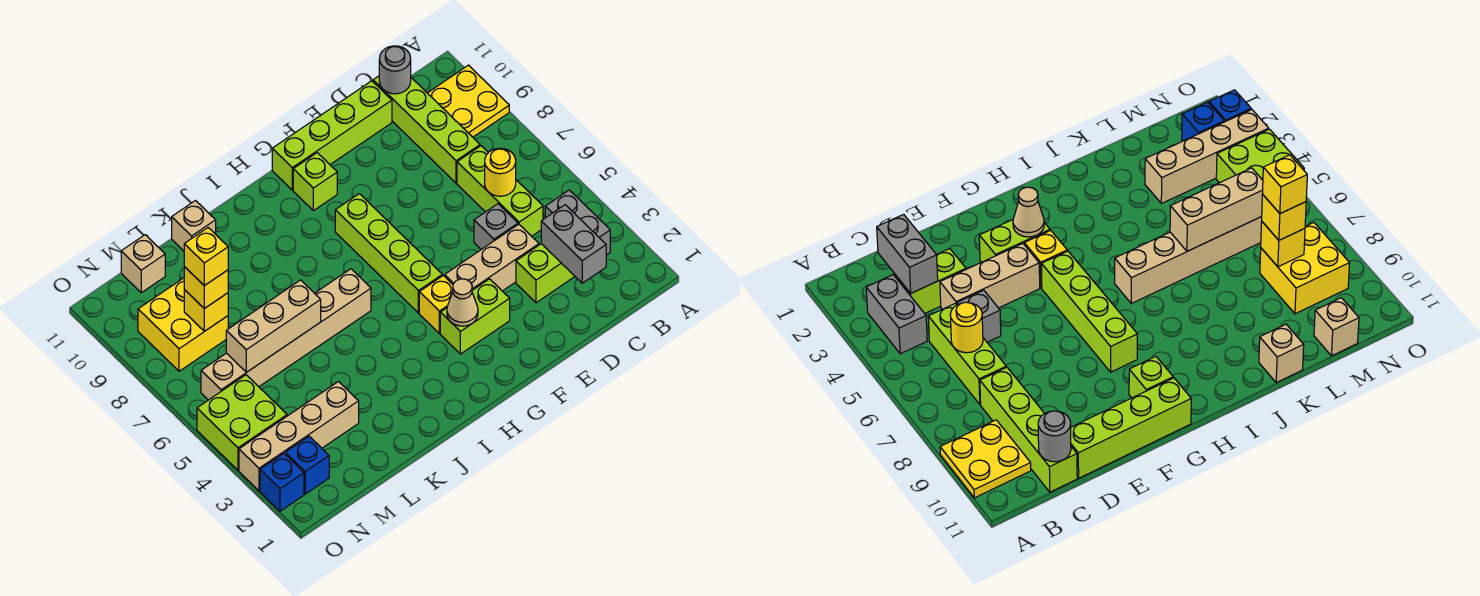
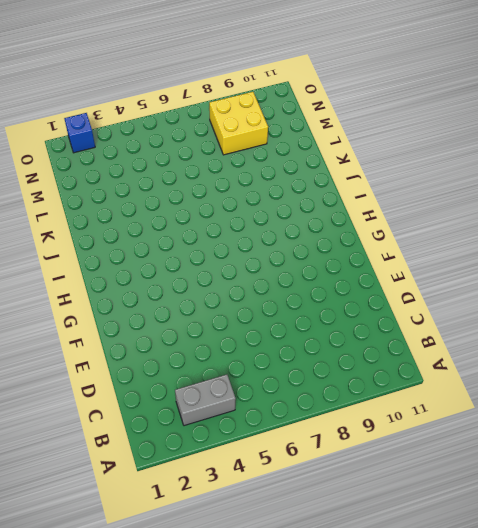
none -> yellow plate A9:B10 level 1
none -> lime brick C3:D3 level 1
none -> lime brick C5:C7 level 1

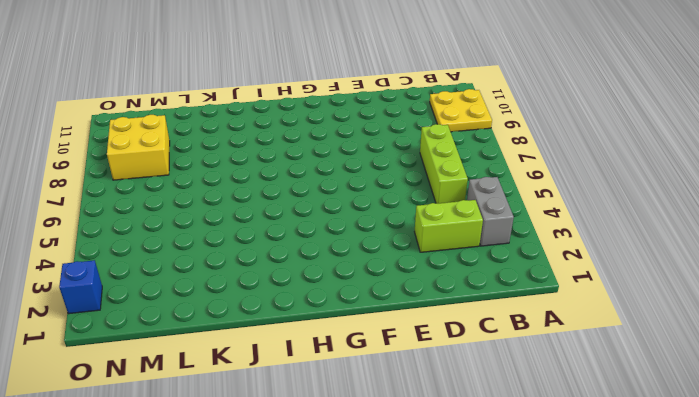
none -> lime brick C8:C11 level 1
none -> tan brick D4:F4 level 1
none -> grey brick D5 level 1

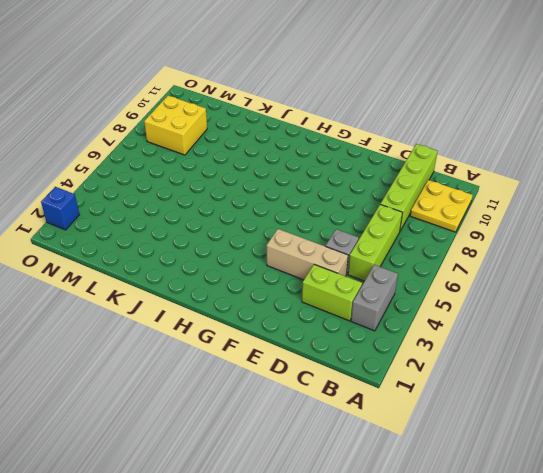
none -> lime brick D11:G11 level 1
none -> lime brick F3:G3 level 1
none -> yellow brick G4 level 1

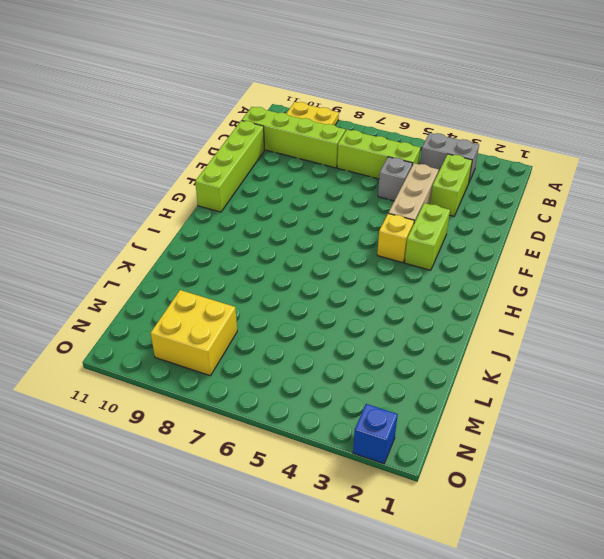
none -> lime brick G5:G8 level 1
none -> lime brick G10 level 1
none -> tan brick I6:N6 level 1

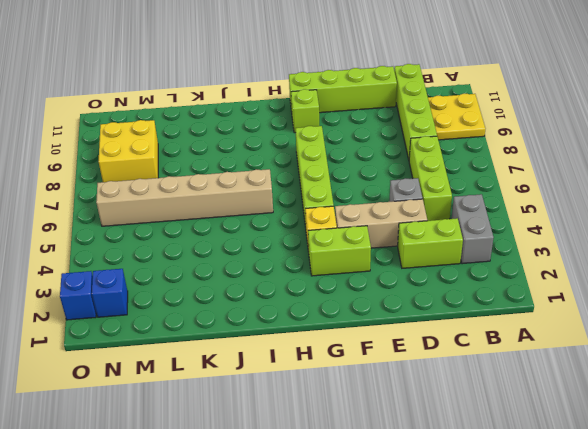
none -> tan brick K11 level 1
none -> tan brick L3:O3 level 1
none -> tan brick M11 level 1

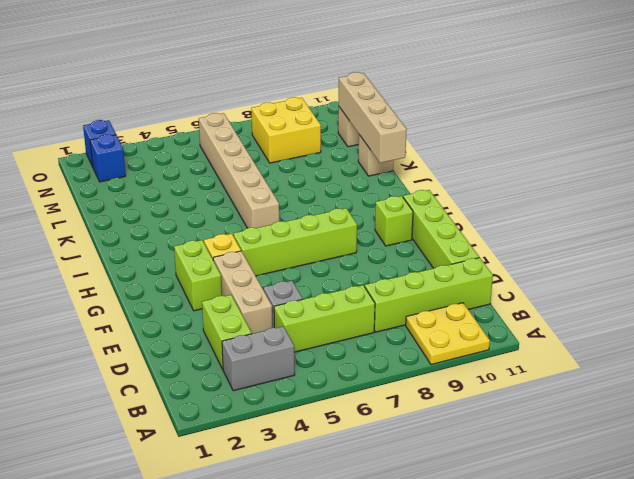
tan brick J11:M11 level 2 -> tan brick L3:O3 level 1
none -> lime brick N4:O5 level 1
none -> grey brick C2:C3 level 2
none -> yellow round brick C6 level 2

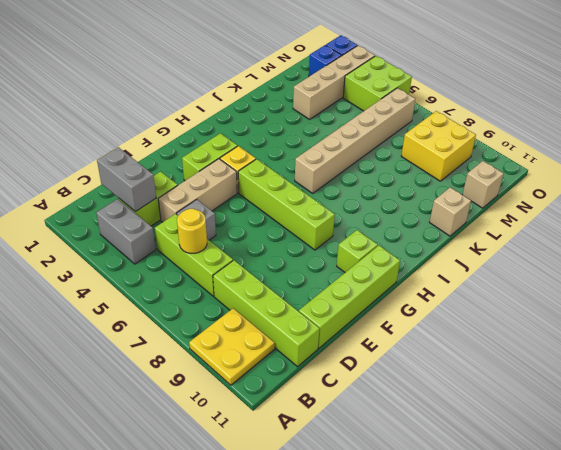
none -> grey round brick C11 level 2
none -> tan cone G3 level 2
none -> tan brick K6:M6 level 2

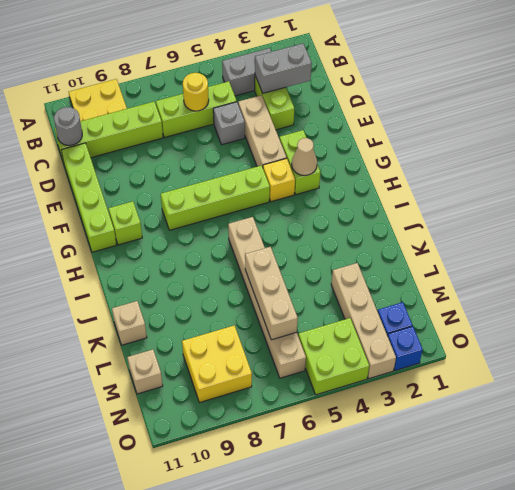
none -> yellow brick M8 level 2
none -> yellow brick M8 level 3
none -> yellow brick M8 level 4

